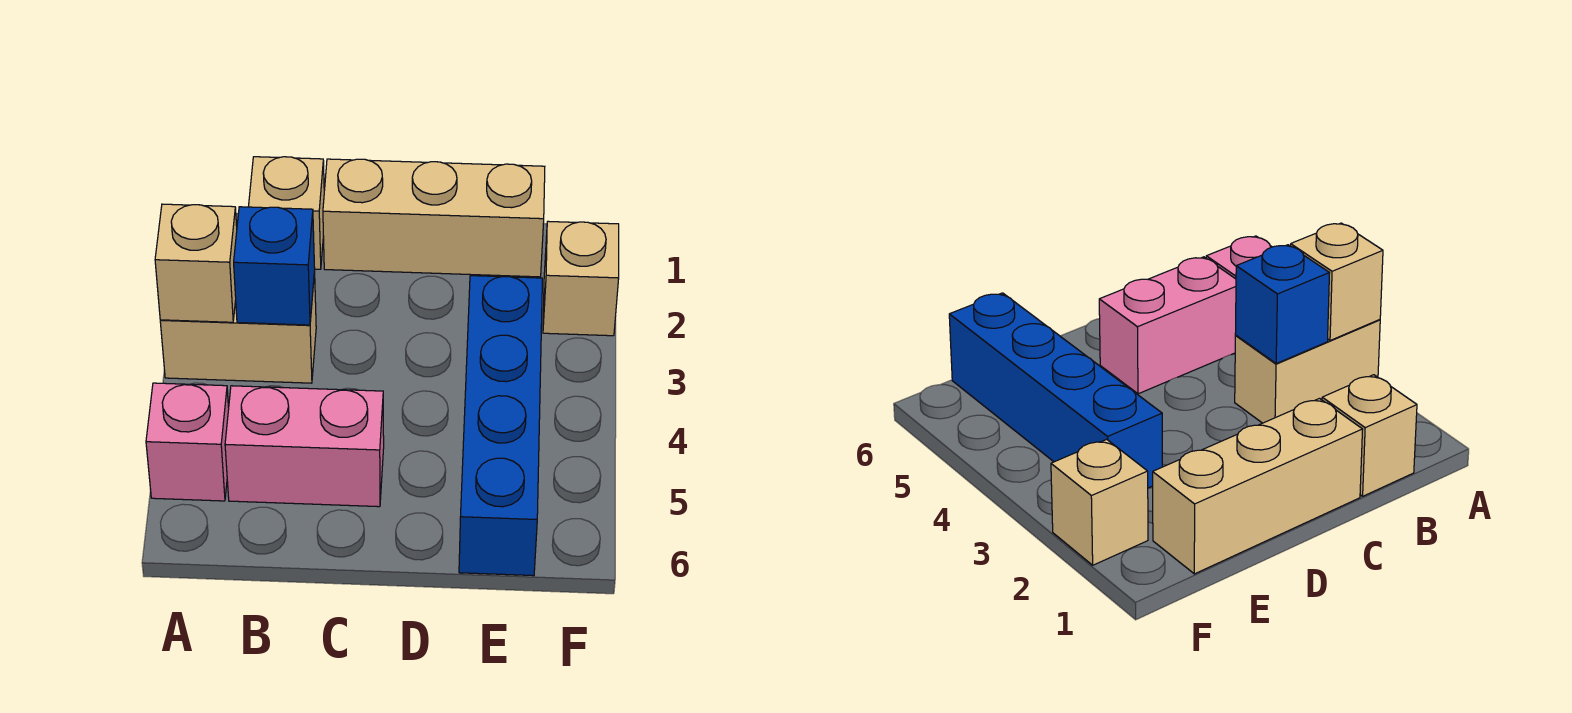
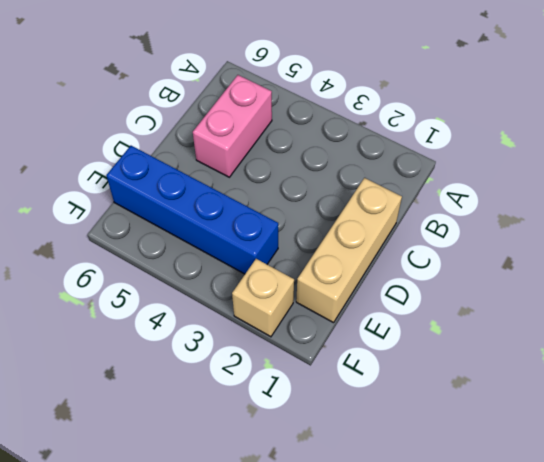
none -> tan brick A3:B3 level 1
none -> pink brick A5 level 1

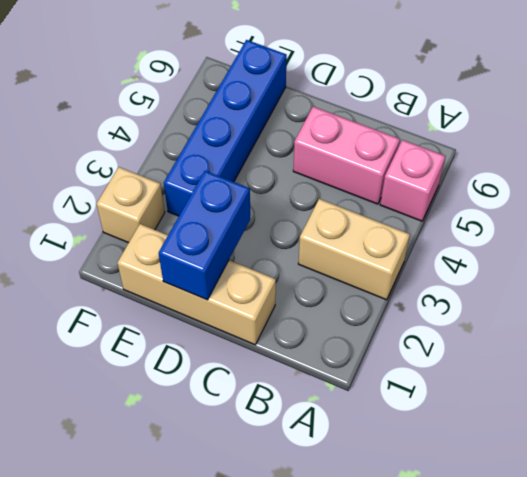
blue brick D1:D2 level 2 -> none
none -> tan brick B1 level 1
none -> tan brick A3 level 2

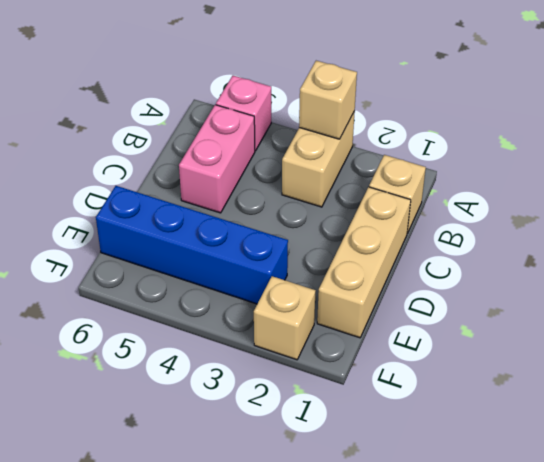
none -> blue brick B3 level 2

